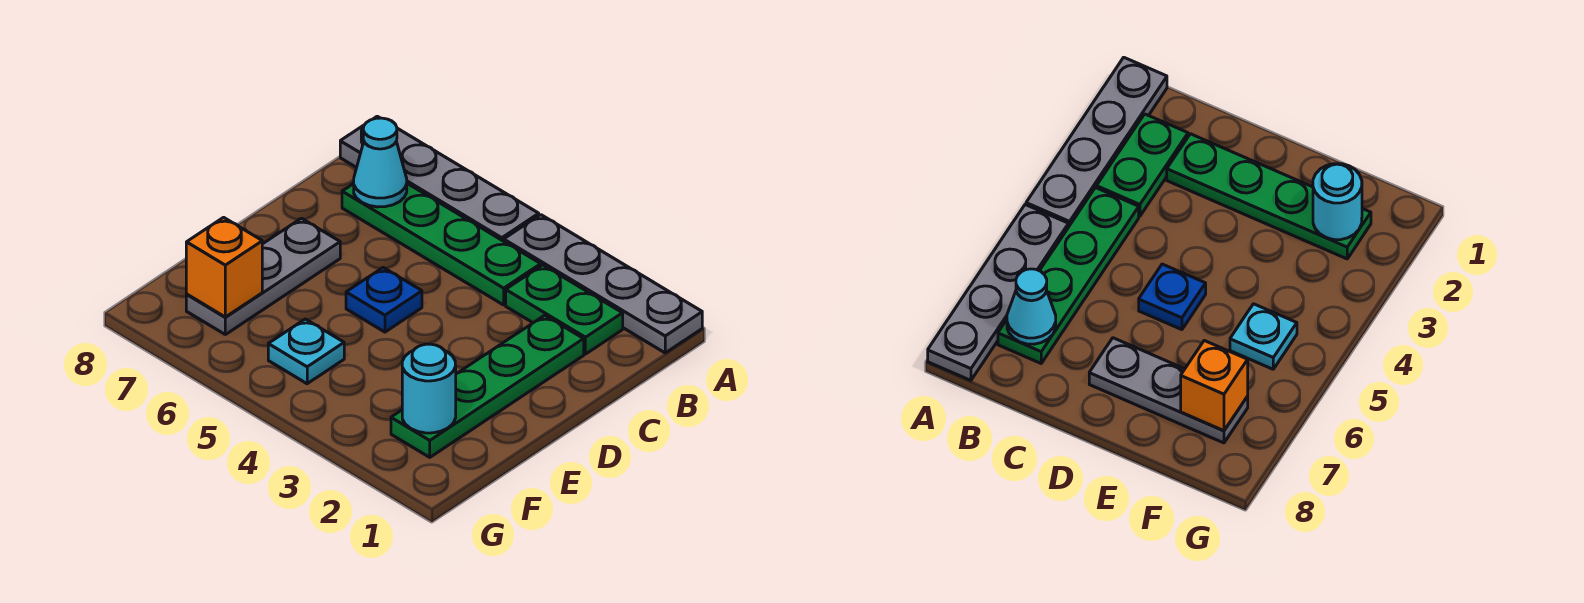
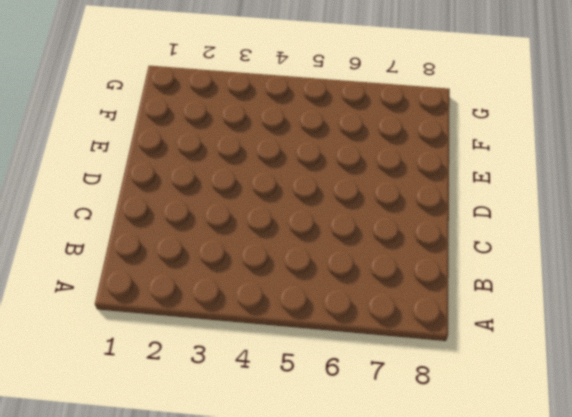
none -> grey plate A1:A4 level 1
none -> grey plate A5:A8 level 1

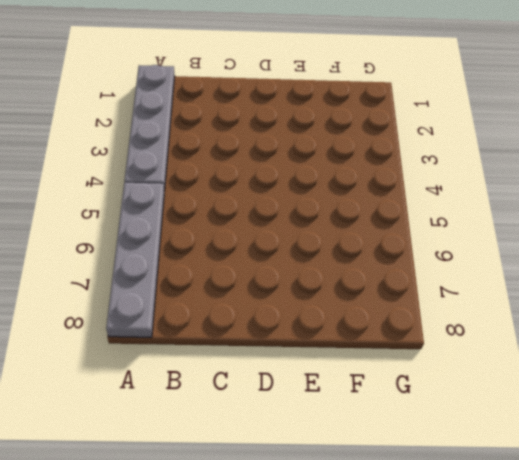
none -> green plate B2:B3 level 1
none -> green plate B4:B7 level 1

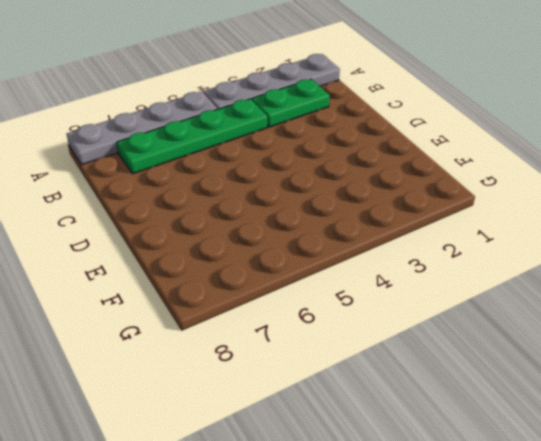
none -> green plate C2:F2 level 1
none -> blue plate D5 level 1

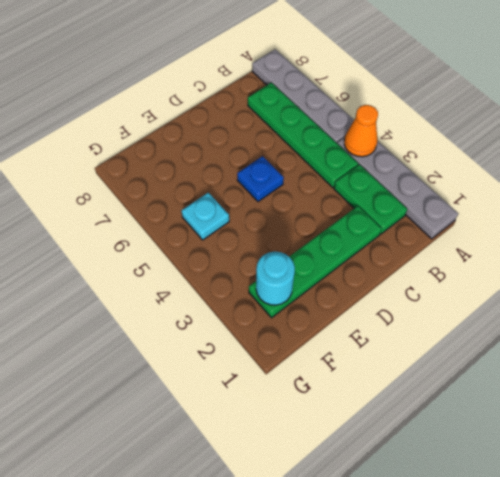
orange cone A4 level 2 -> none
none -> grey plate D7:F7 level 1
none -> cyan cone B7 level 2

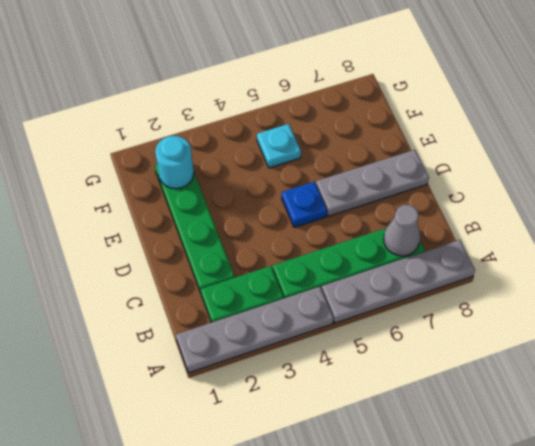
grey cone B7 level 2 -> cyan cone B7 level 2
grey plate D6:D8 level 1 -> grey plate D7:F7 level 1
none -> orange brick F7 level 2

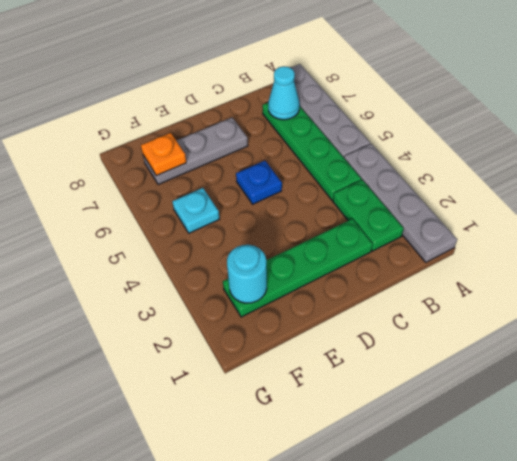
orange plate F7 level 2 -> orange brick F7 level 2

